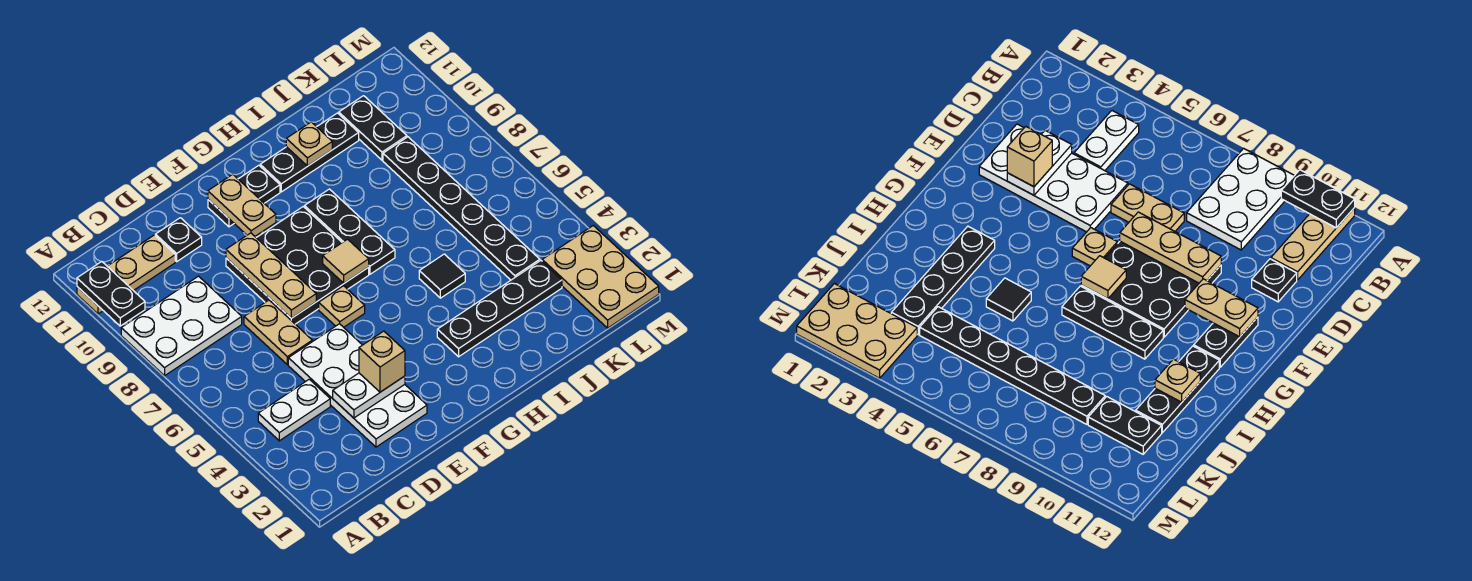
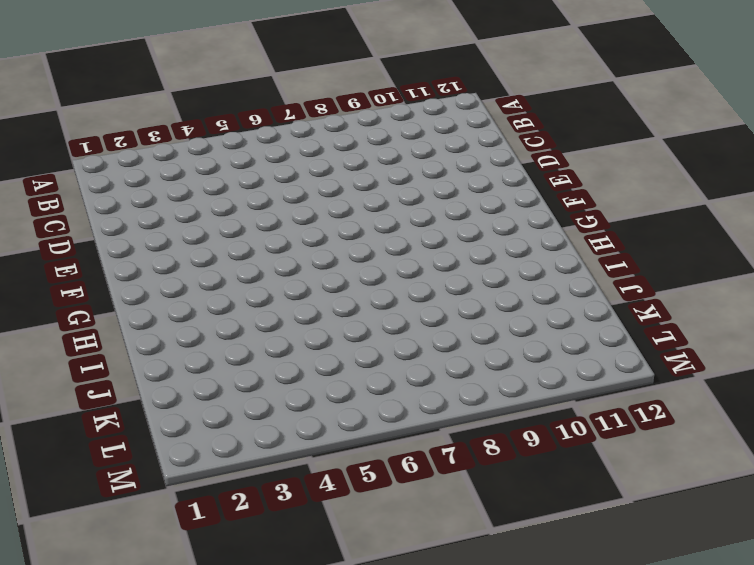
none -> white plate A8:C9 level 1
none -> tan plate A11:C11 level 1
none -> white plate B4:C4 level 1

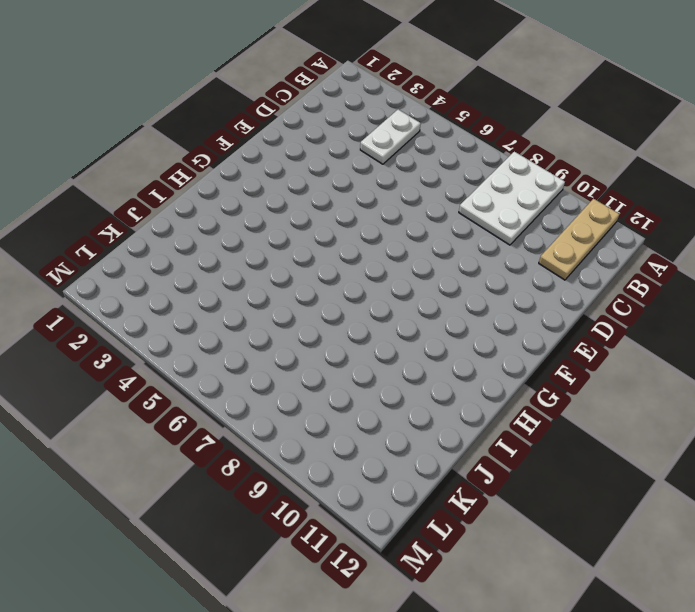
none -> white plate D2:E5 level 1
none -> tan plate D6:D7 level 1
none -> black plate D11 level 1

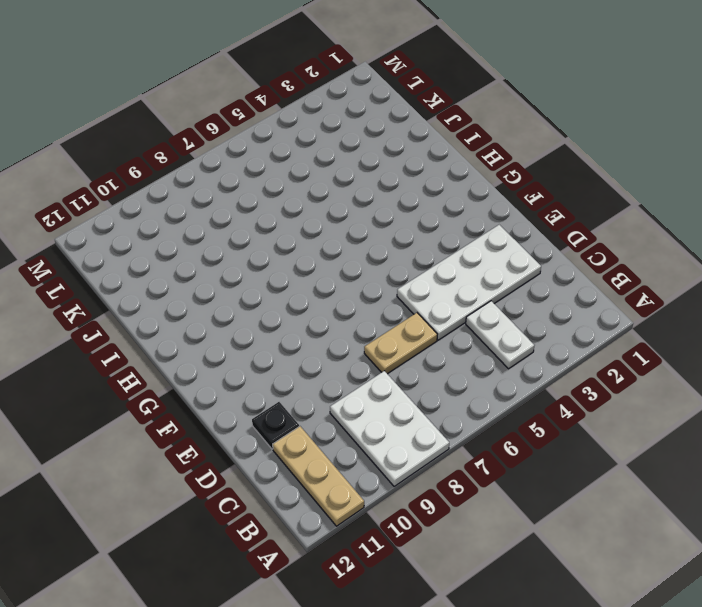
none -> black plate E7:G9 level 1
none -> tan plate F6 level 1
none -> black plate F11:G11 level 1

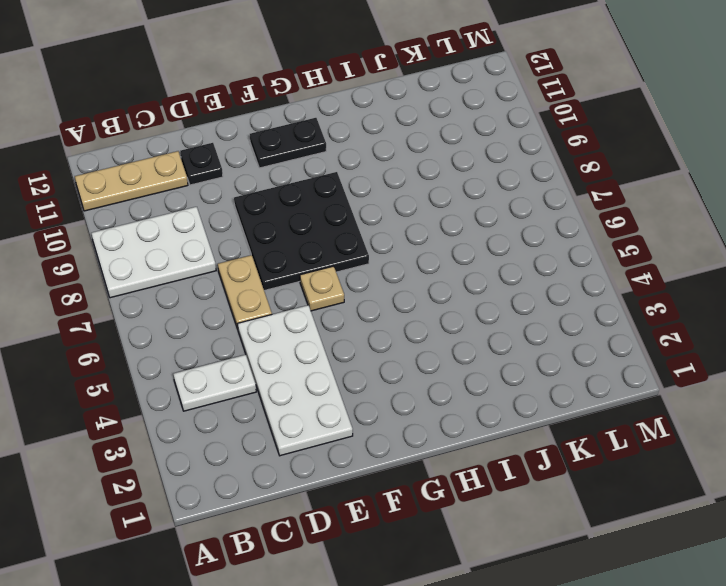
none -> black plate H3:K3 level 1
none -> black plate H7:H9 level 1
none -> black plate H11:J11 level 1

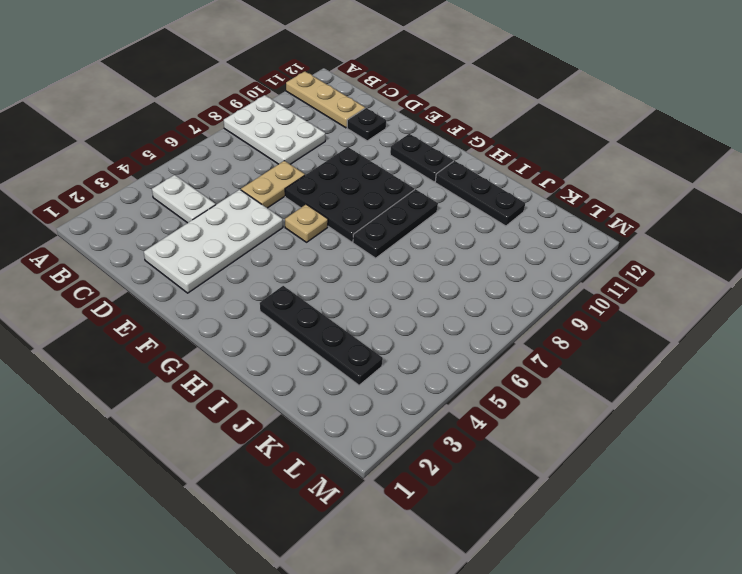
none -> black tile I5 level 1
none -> black plate K4:K9 level 1
none -> black plate K10:K11 level 1

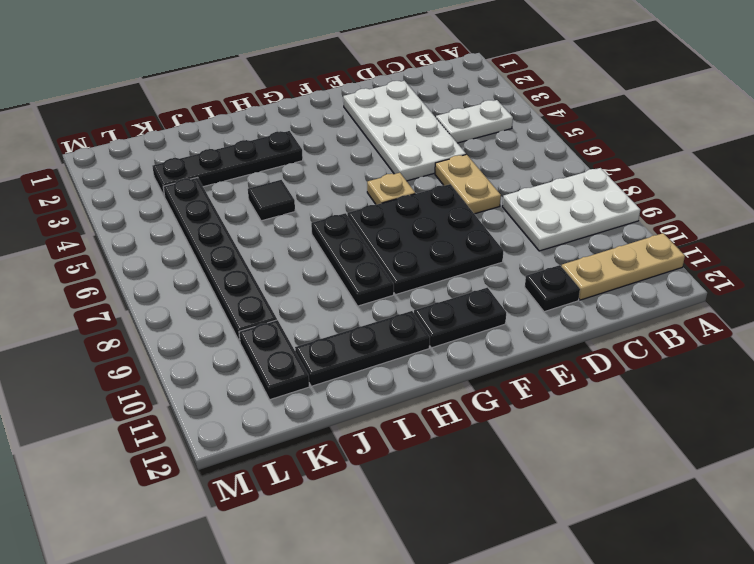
none -> tan plate L1:M3 level 1
none -> black plate A10:A11 level 2
none -> white plate D3:E3 level 2

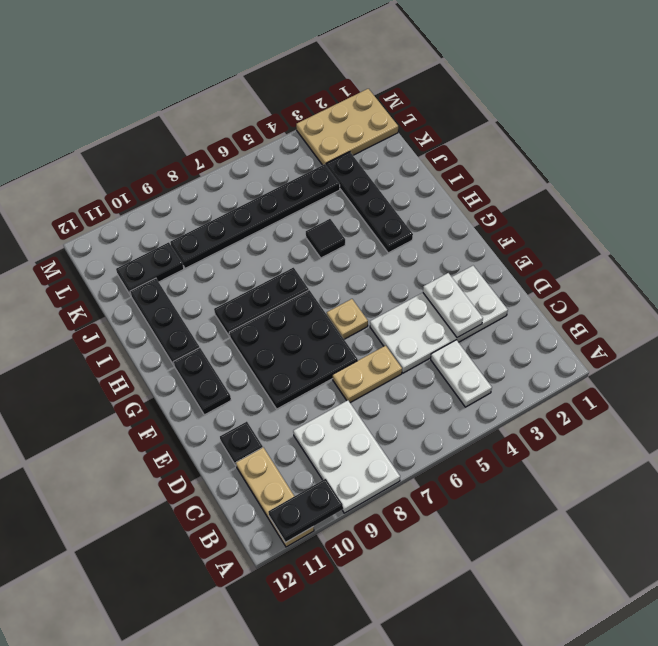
none -> tan plate E7:E9 level 2
none -> tan plate F10:F11 level 2
none -> tan tile G7 level 2

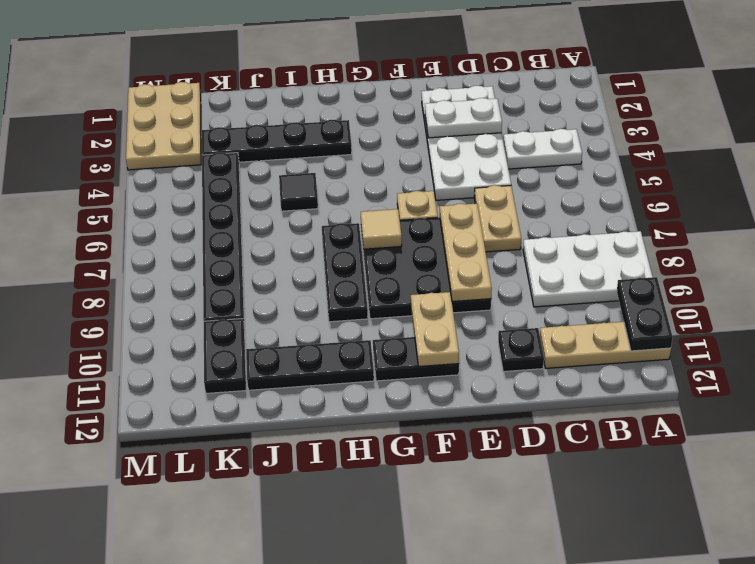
none -> tan plate I11 level 2
none -> tan brick E3 level 3

